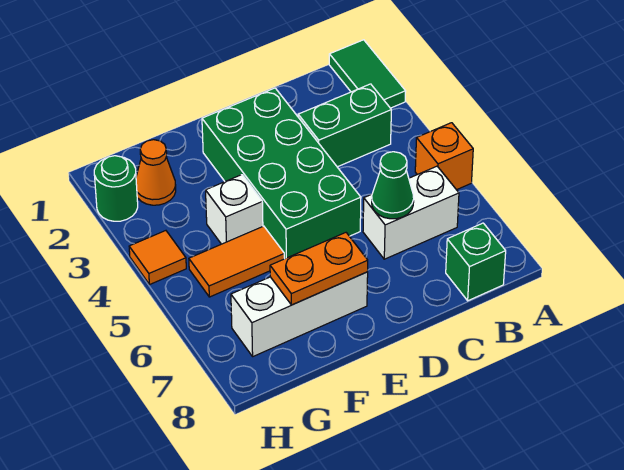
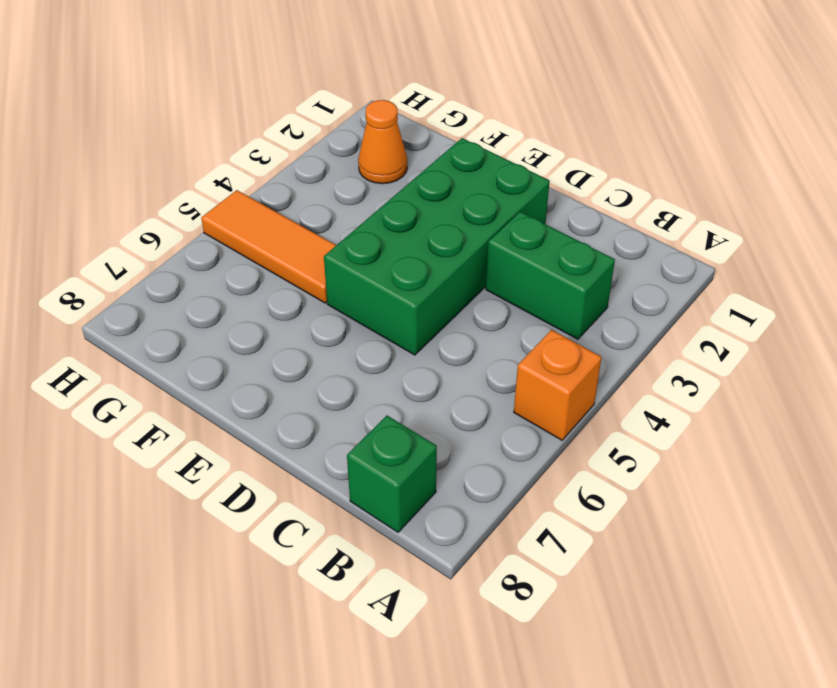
orange tile F5:H5 level 1 -> orange tile F5:G5 level 1
none -> green tile A1:A2 level 1
none -> white brick B6:C6 level 1
none -> white brick E7:G7 level 1

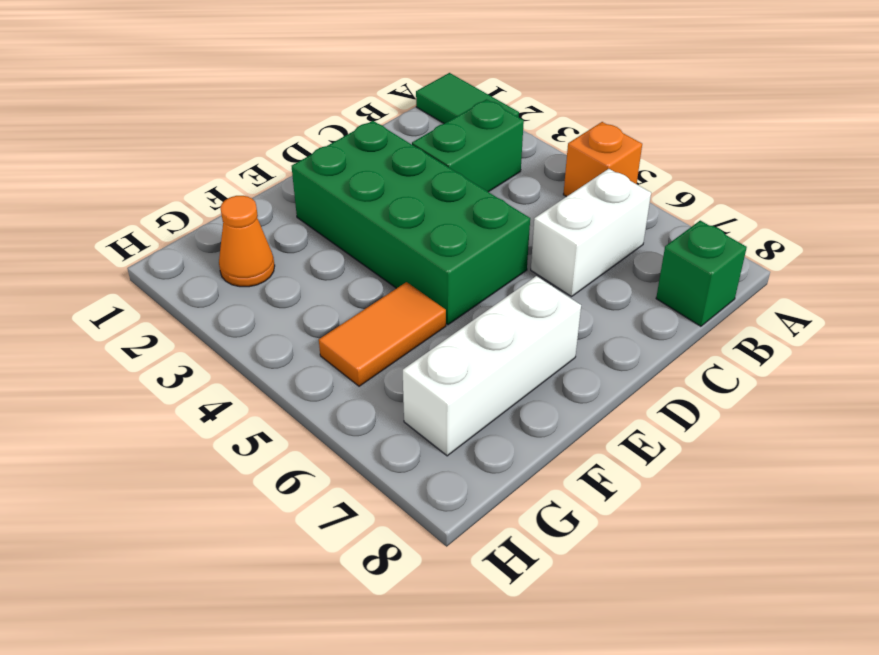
none -> white brick F4 level 1
none -> green round brick H2 level 1
none -> orange tile H4 level 1

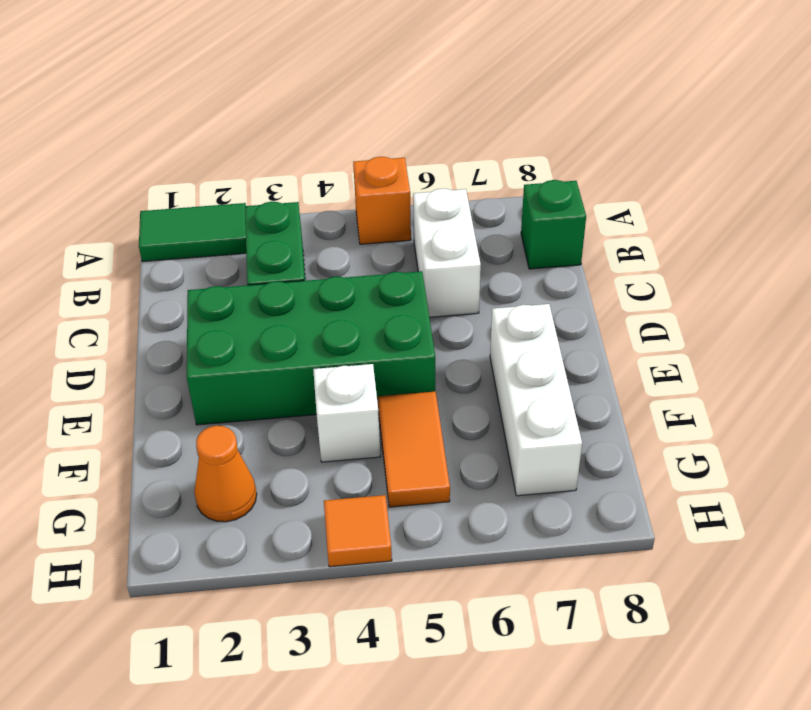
none -> green round brick H2 level 1
none -> green cone C6 level 2
none -> orange plate E7:F7 level 2

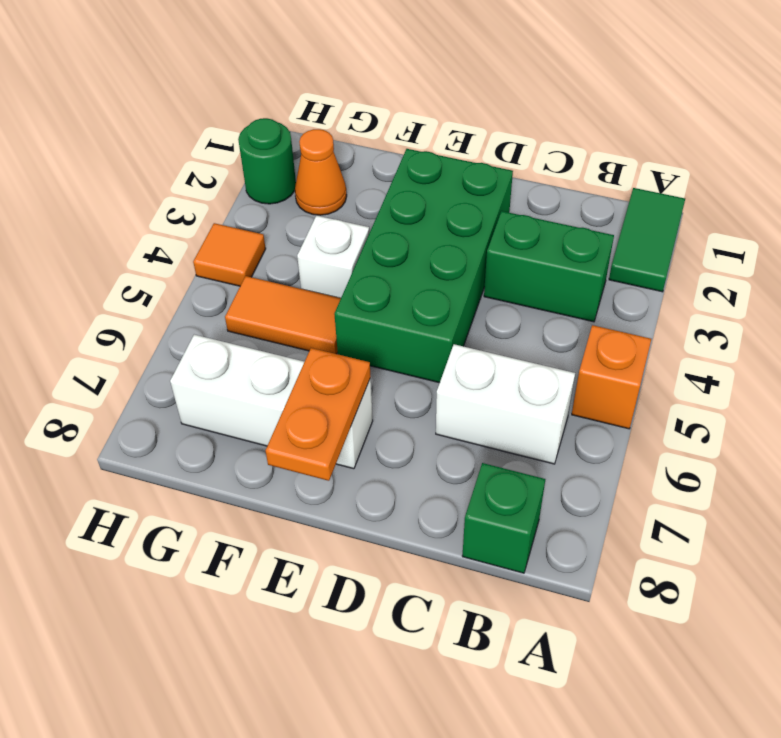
orange plate E7:E8 level 2 -> orange plate E7:F7 level 2
none -> green cone C6 level 2

